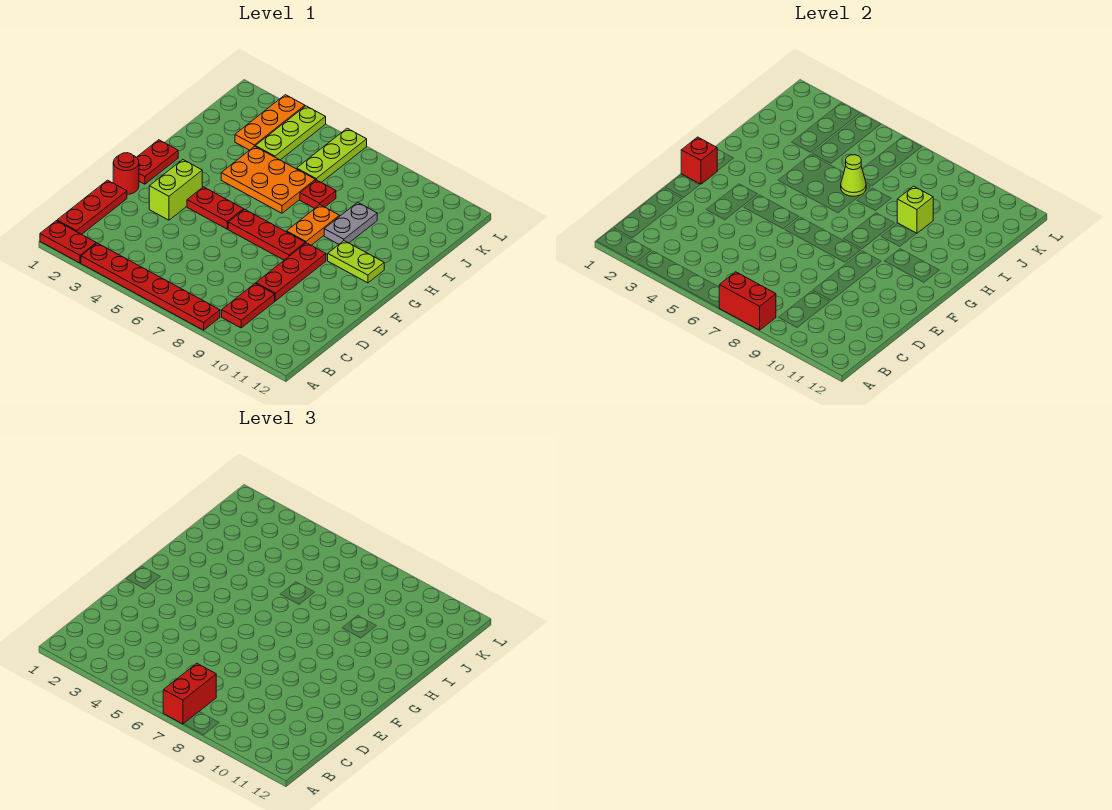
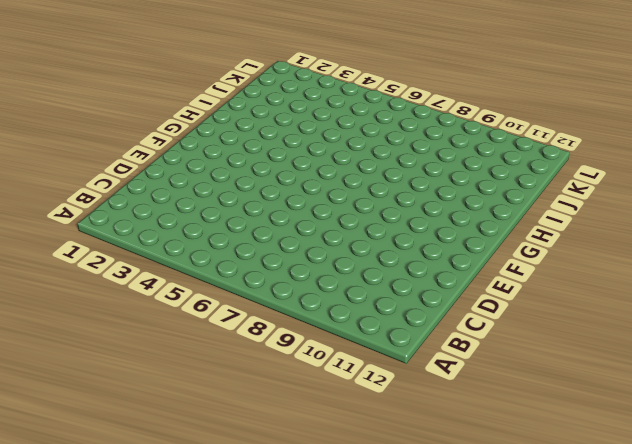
none -> red plate A1:A2 level 1
none -> red plate A3:A8 level 1
none -> red plate B1:D1 level 1

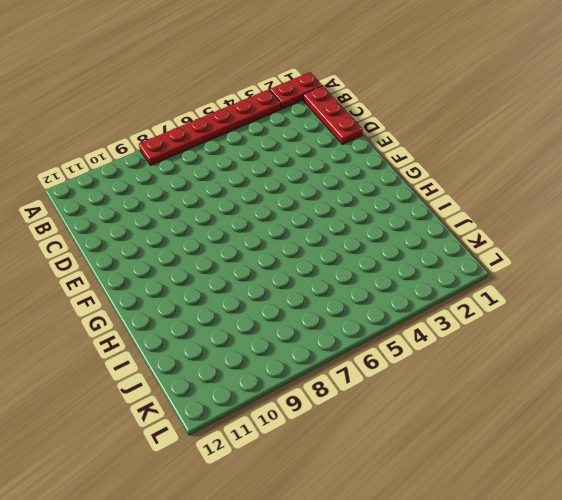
none -> red plate B9:C9 level 1
none -> red plate D9:F9 level 1
none -> red round brick E1 level 1

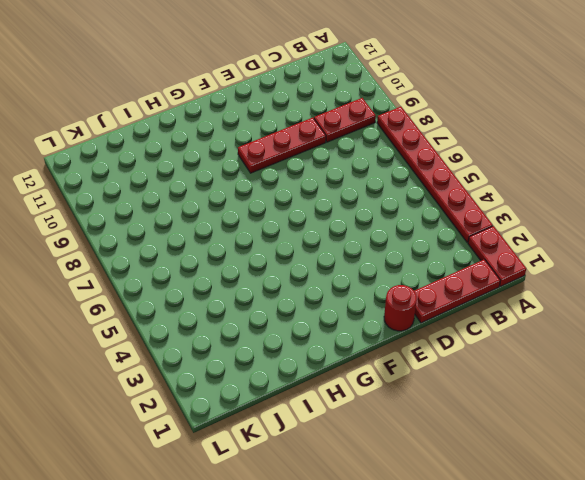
none -> lime brick E3:F3 level 1
none -> red plate F1:G1 level 1
none -> red plate F4:F5 level 1

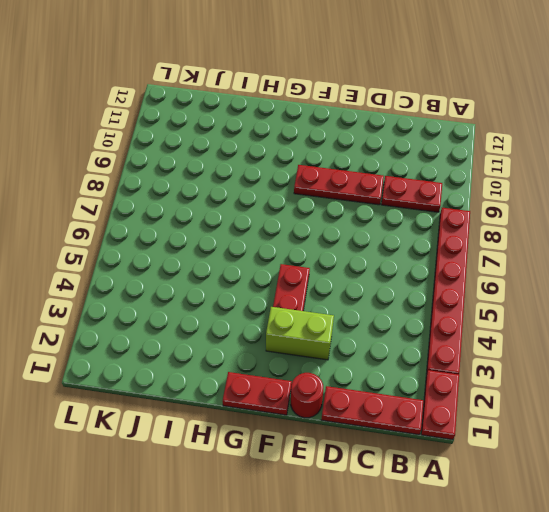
none -> red plate F6:F8 level 1
none -> orange plate G8:H8 level 1
none -> lime plate G10:G11 level 1

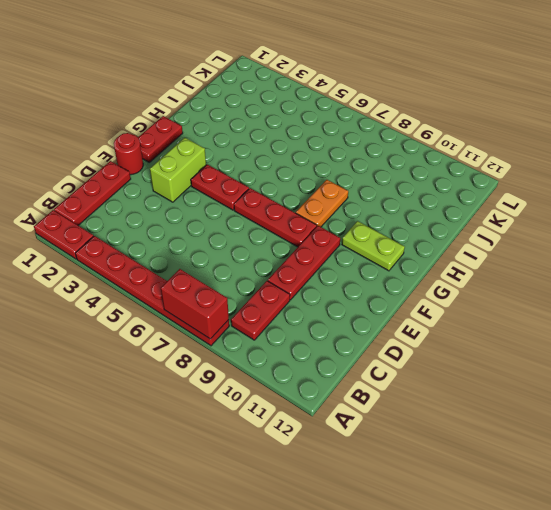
none -> orange plate H4:I6 level 1
none -> grey plate H9:I9 level 1
none -> red plate I7 level 1

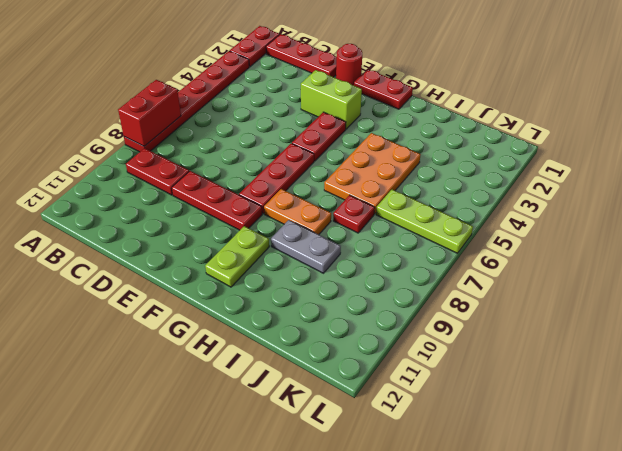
none -> orange plate J3:L3 level 1
none -> lime plate J4:L4 level 1
none -> red brick F1 level 2

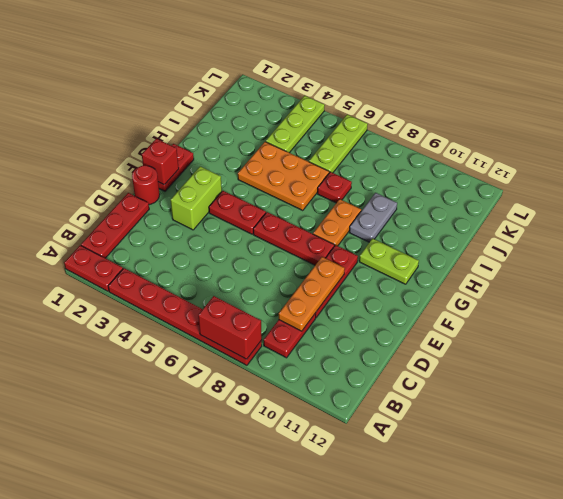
orange plate C9:E9 level 2 -> orange plate J3:L3 level 1
none -> lime cone I6 level 2
none -> lime brick I9 level 2
none -> red brick A7:B7 level 3

